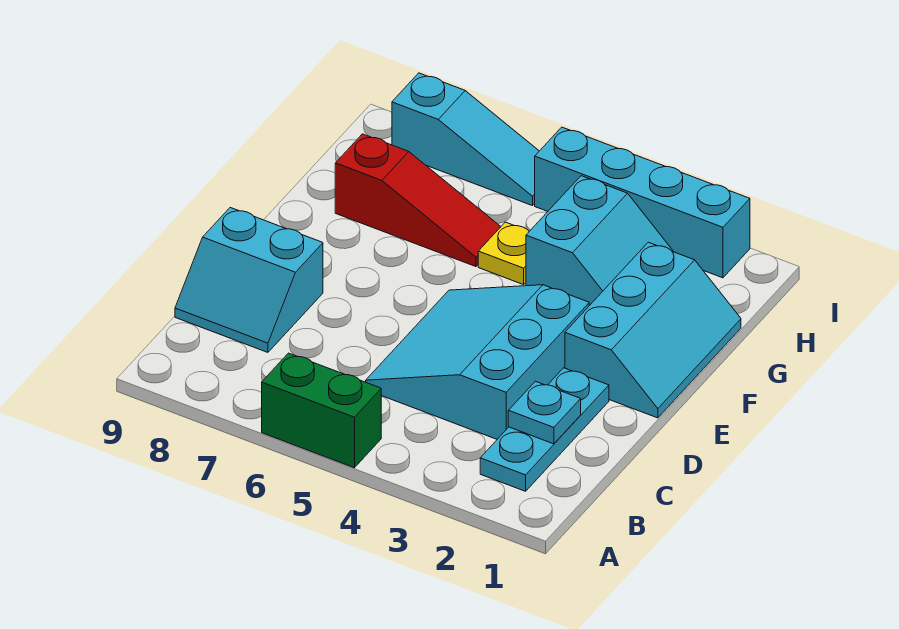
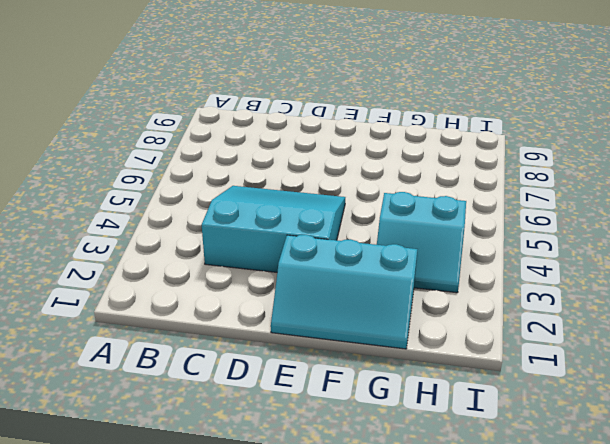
none -> green brick A5:A6 level 1
none -> cyan plate B2:D2 level 1

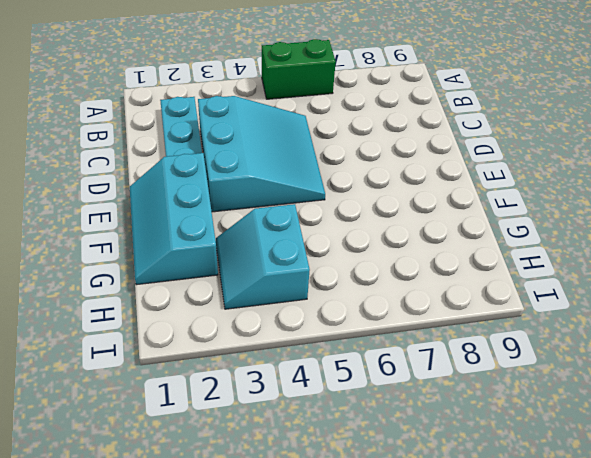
none -> cyan slope C8:D9 level 1 top D
none -> yellow plate G5 level 1

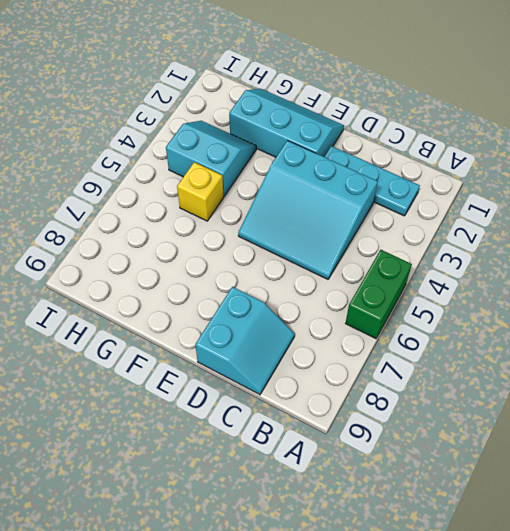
yellow brick G5 level 1 -> yellow plate G5 level 1
none -> red slope G6:G8 level 1 top 8
none -> cyan brick I2:I5 level 1

